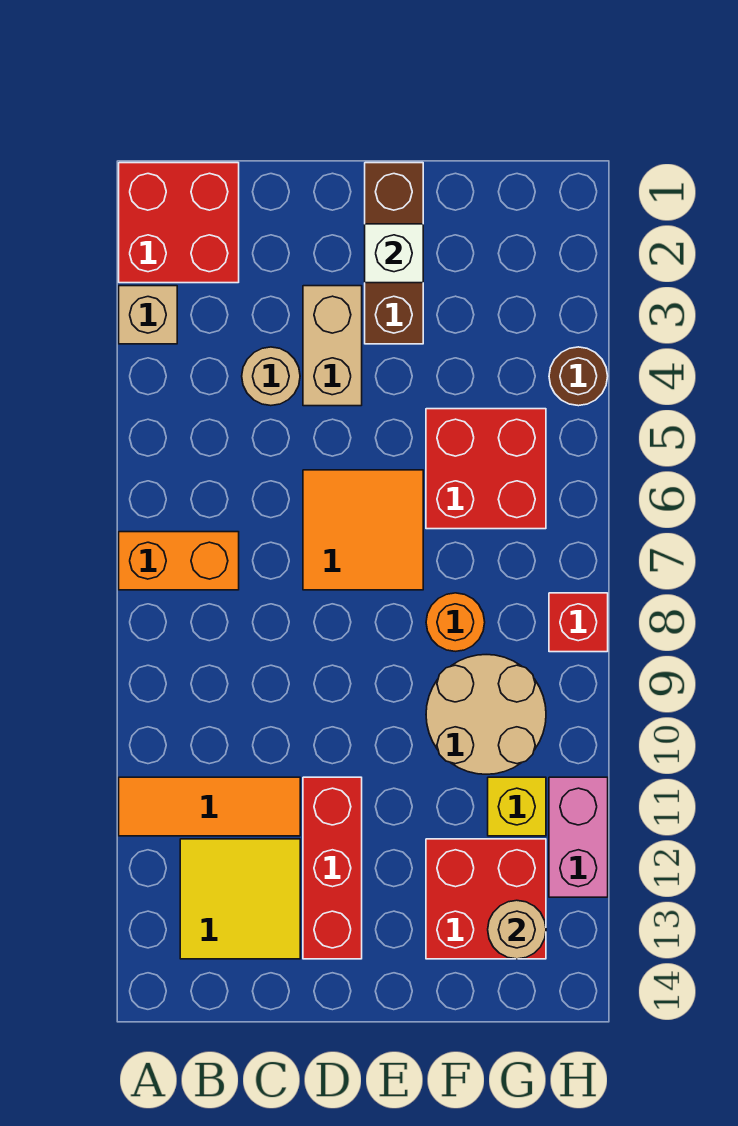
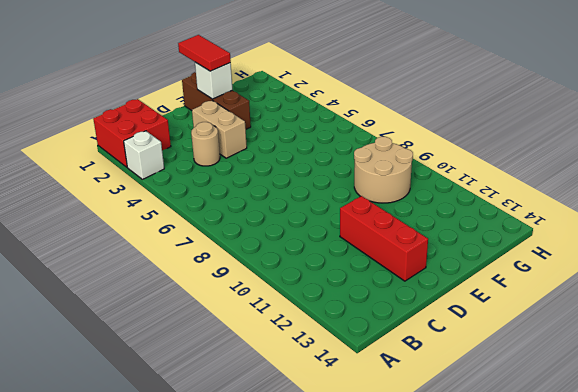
white brick A3 level 1 -> tan brick A3 level 1
red tile E1:E2 level 3 -> none
none -> orange brick A7:B7 level 1
none -> orange tile A11:C11 level 1
none -> yellow tile B12:C13 level 1

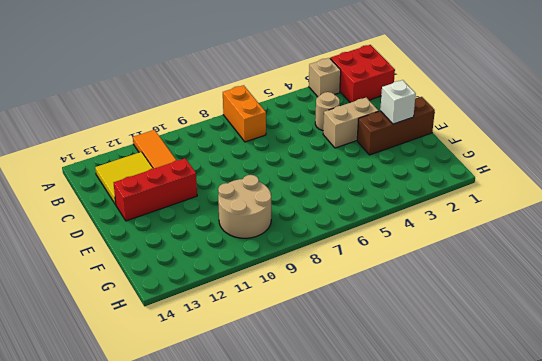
none -> orange tile D6:E7 level 1
none -> red brick F5:G6 level 1
none -> orange round brick F8 level 1

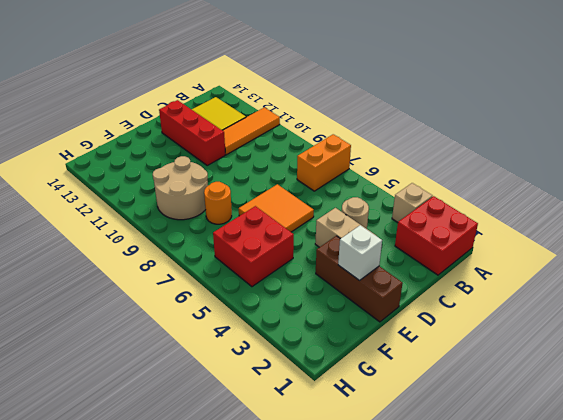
none -> red brick F12:G13 level 1
none -> yellow brick G11 level 1
none -> brown round brick H4 level 1

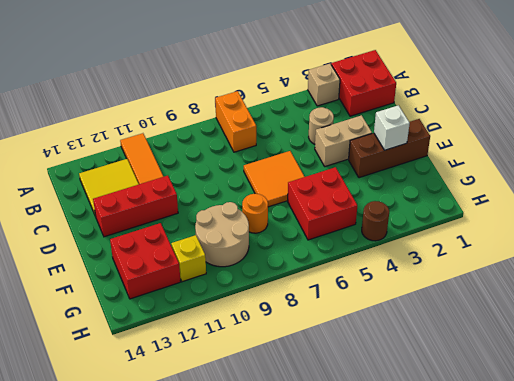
none -> red brick H8 level 1
none -> pink brick H11:H12 level 1
none -> tan round brick G13 level 2

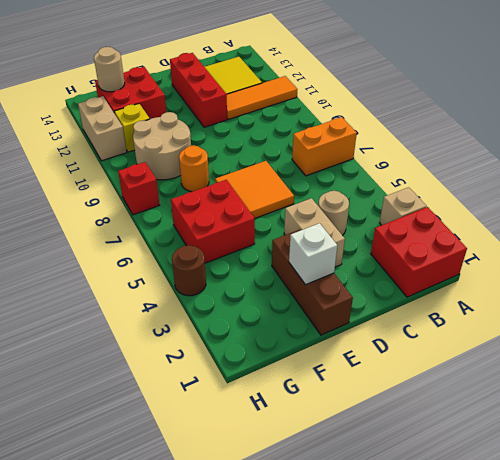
tan brick H11:H12 level 1 -> pink brick H11:H12 level 1

